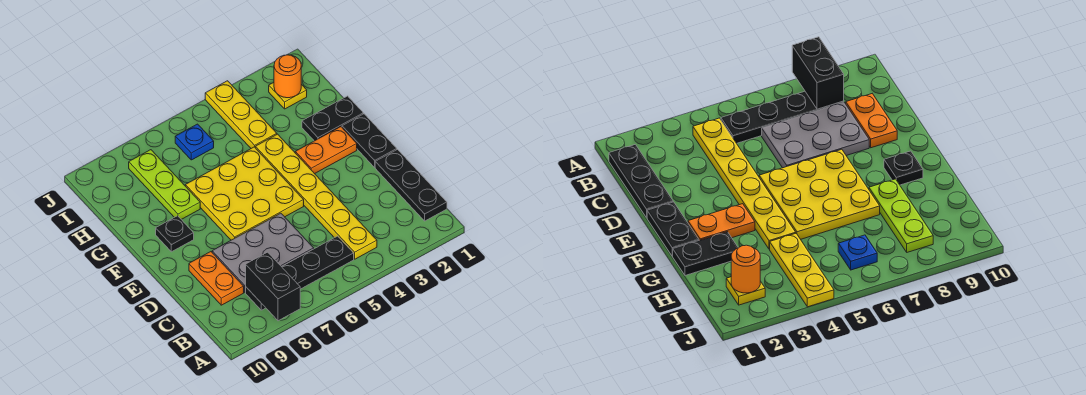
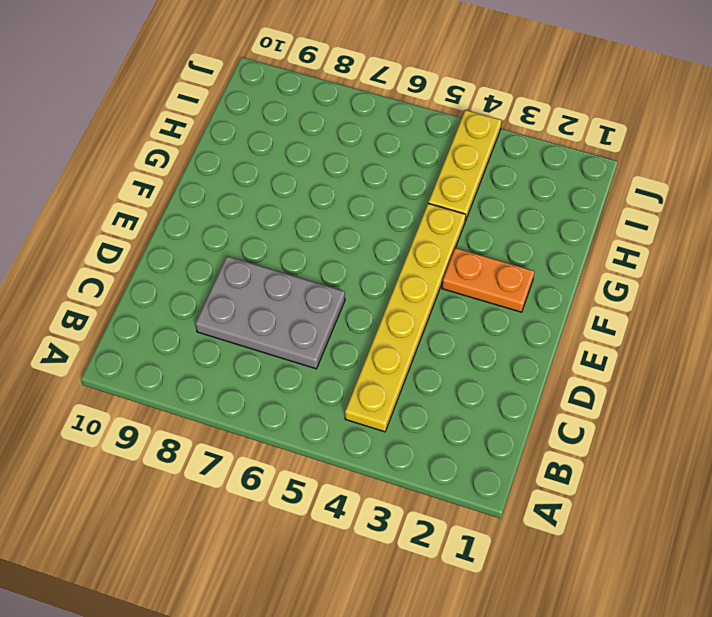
none -> black plate B1:D1 level 1
none -> black plate B5:B8 level 1
none -> orange plate C9:D9 level 1

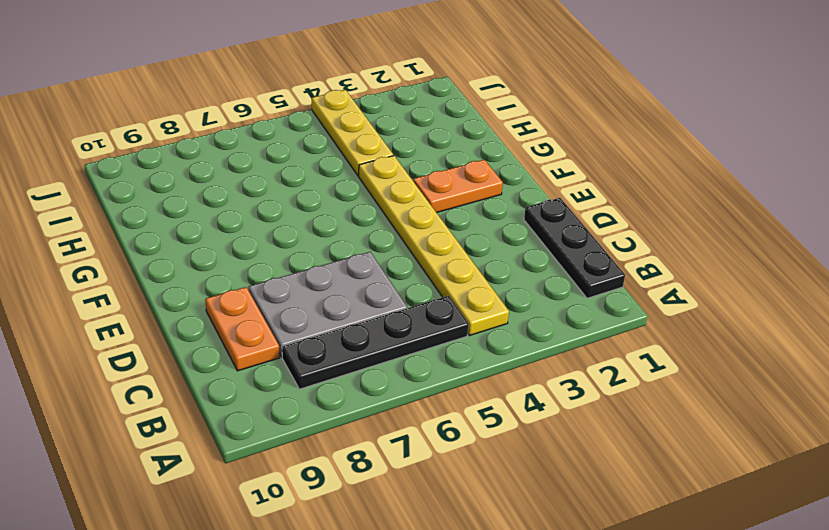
none -> black plate E1:F1 level 1
none -> yellow plate E5:G7 level 1
none -> black plate F9 level 1

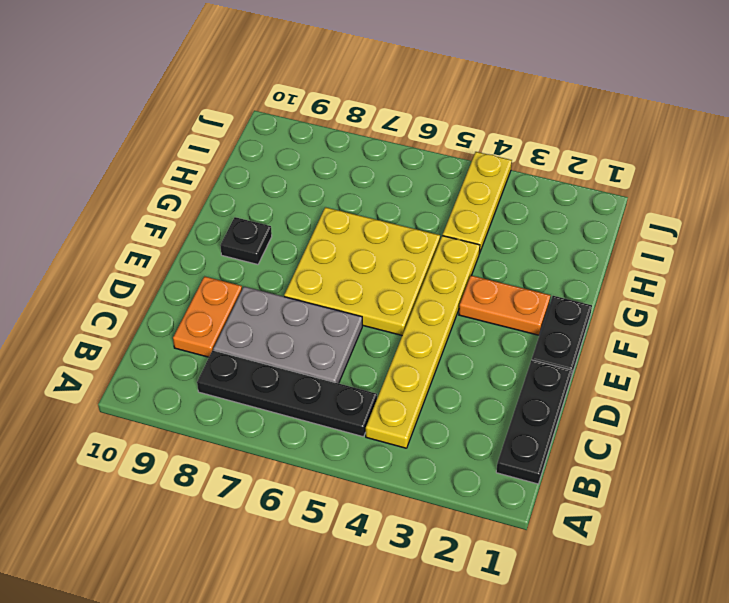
none -> black plate G1:G2 level 1
none -> lime plate G8:I8 level 1
none -> yellow plate I2 level 1

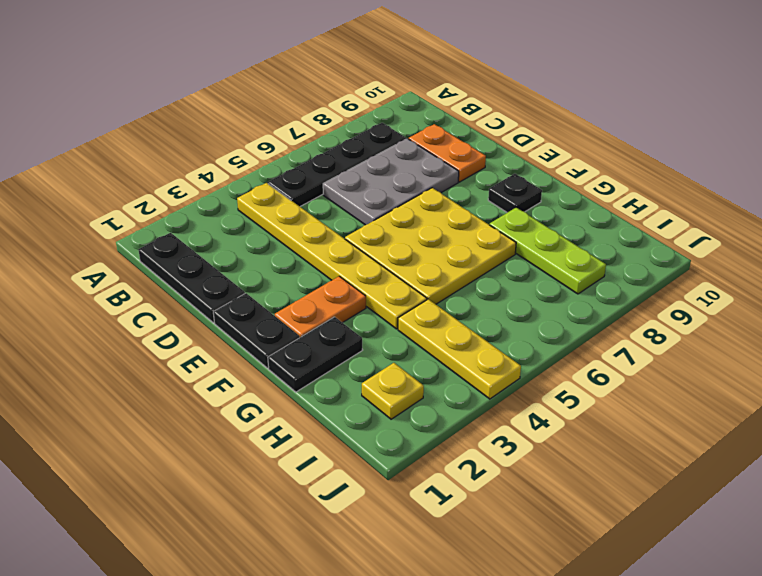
none -> blue plate I6 level 1
none -> black brick A8:B8 level 2
none -> orange round brick I2 level 2

